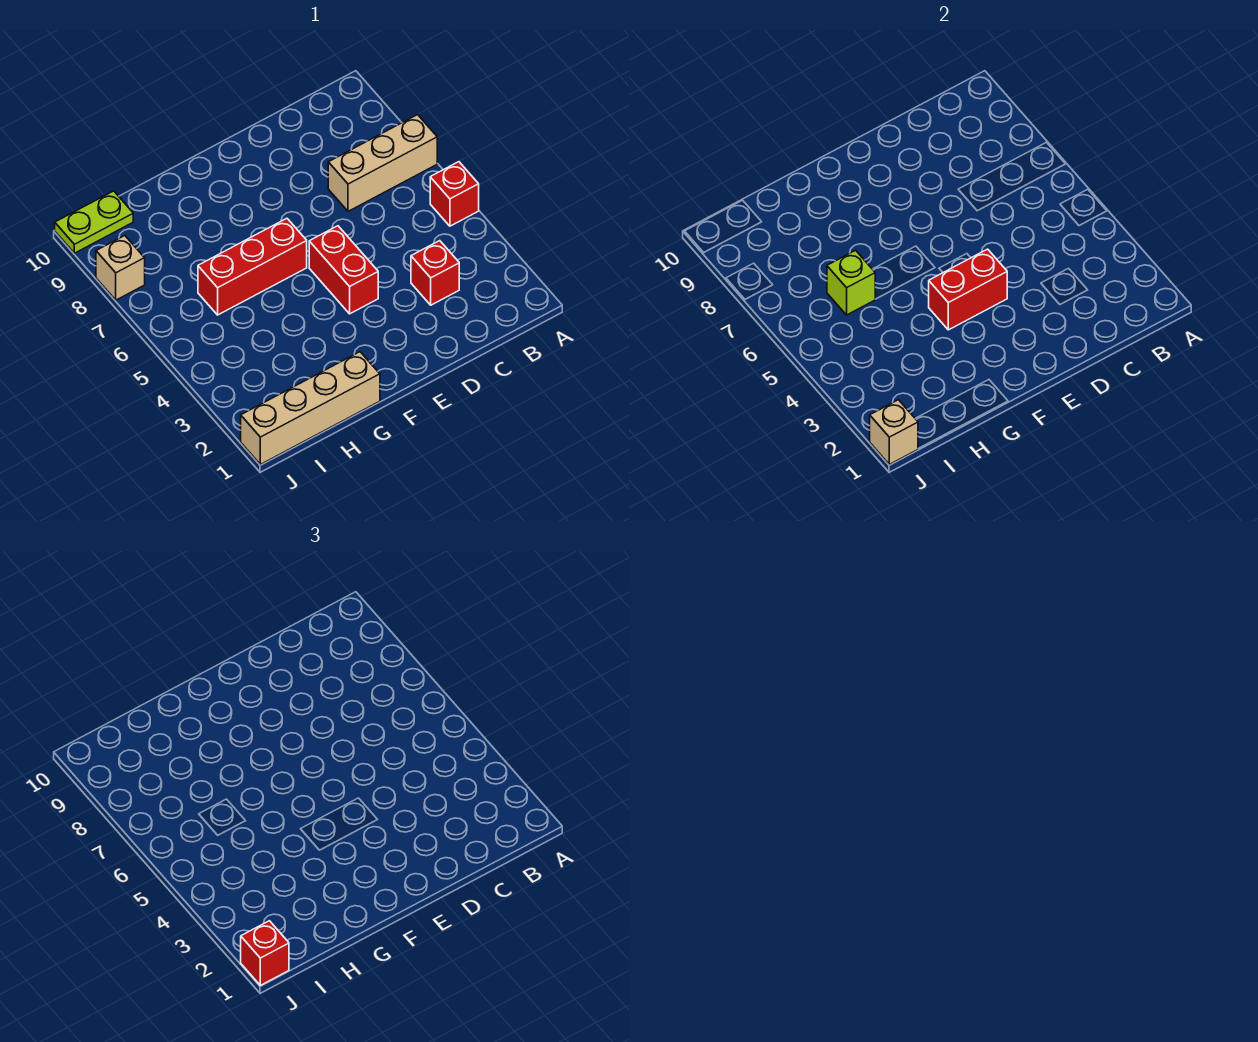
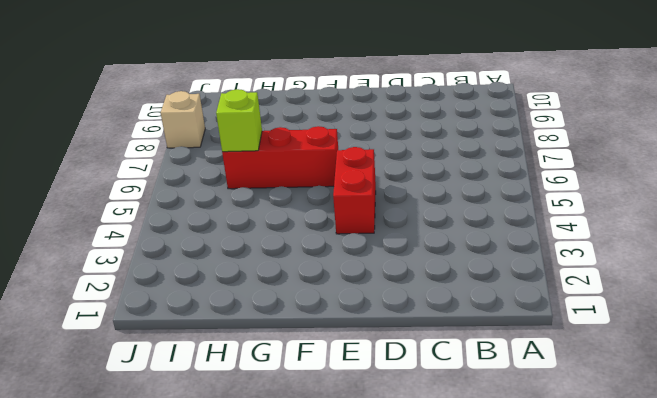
none -> red brick A5 level 1
none -> tan brick A7:C7 level 1
none -> red brick C3 level 1

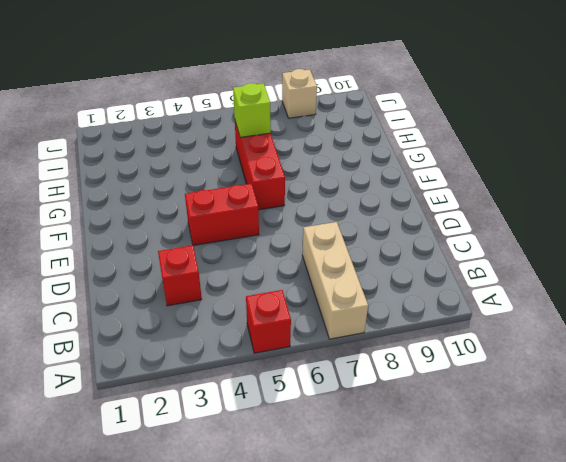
none -> tan brick G1:J1 level 1
none -> lime plate I10:J10 level 1
none -> red brick E4:F4 level 2

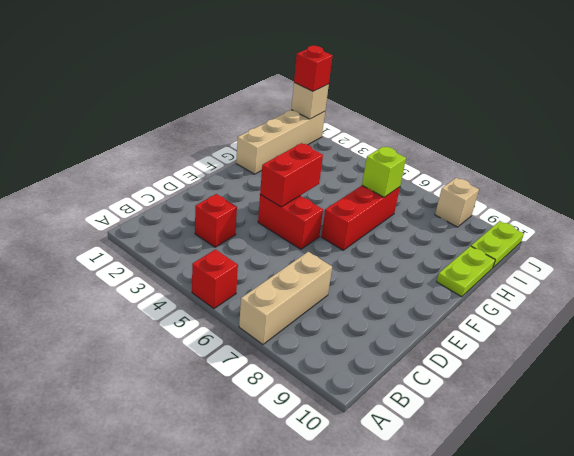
lime plate G10:H10 level 1 -> none

